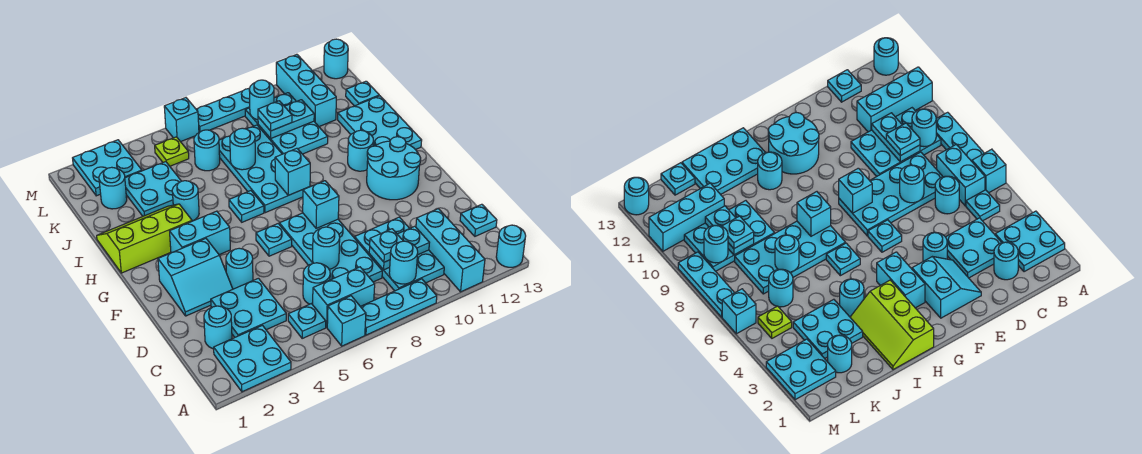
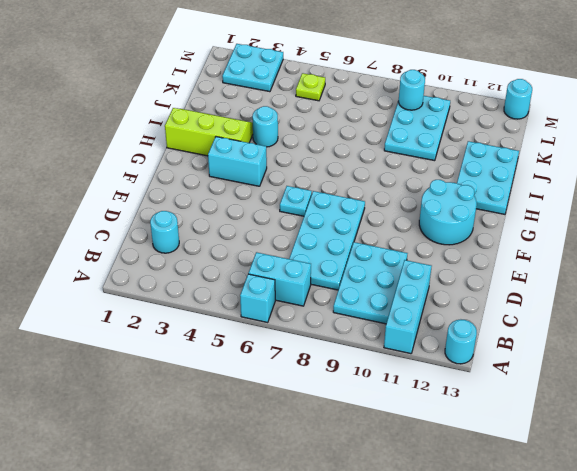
none -> cyan plate A2:B3 level 1
none -> cyan plate A7:A9 level 1
none -> cyan plate B5 level 1
none -> cyan plate C3:D4 level 1

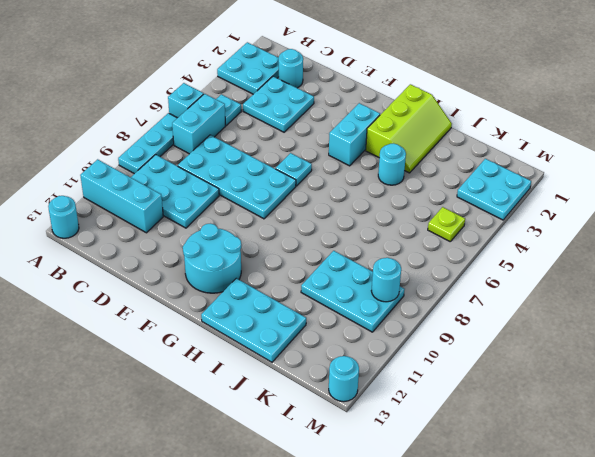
none -> cyan round brick C6 level 1
none -> cyan plate C13 level 1
none -> cyan slope E2:F3 level 1 top F
none -> cyan round brick E4 level 1

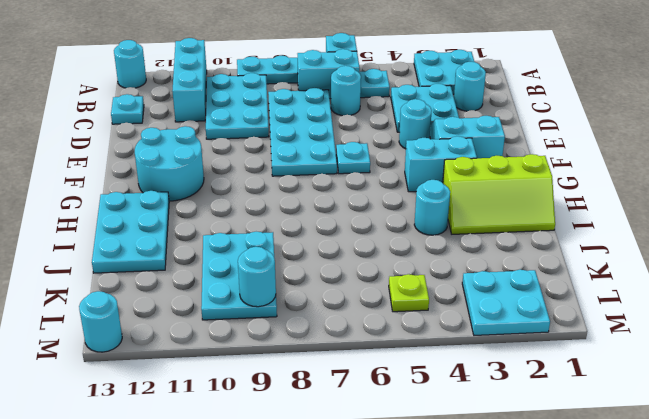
none -> cyan plate H6 level 1
none -> cyan plate H7:K8 level 1
none -> cyan round brick H11 level 1
none -> cyan plate J3:K4 level 1

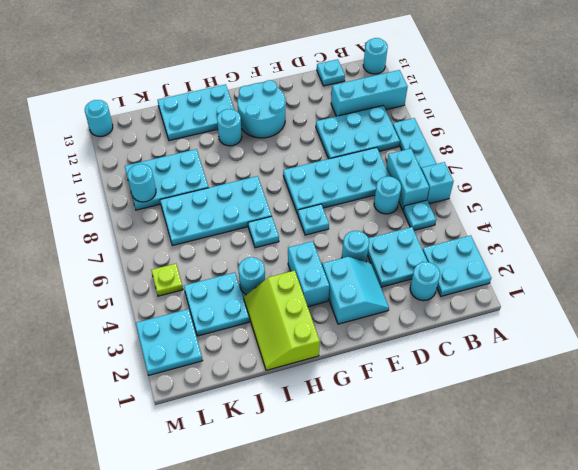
none -> cyan round brick K2 level 1
none -> cyan round brick K6 level 1
none -> cyan brick K11:M11 level 1
none -> cyan plate K13 level 1

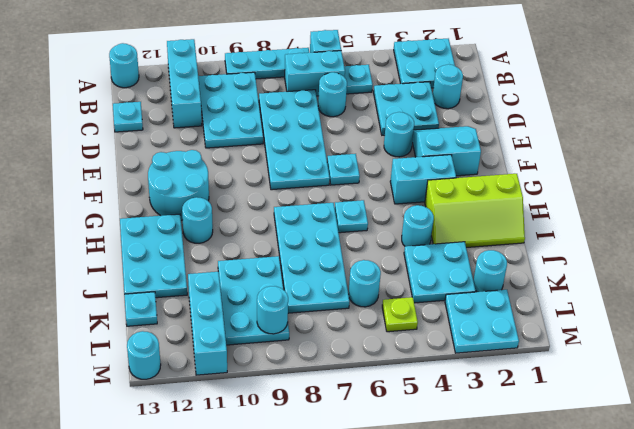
none -> cyan brick M6 level 1
none -> cyan plate M7:M9 level 1
none -> cyan round brick B9 level 2
none -> cyan plate C9:C10 level 2

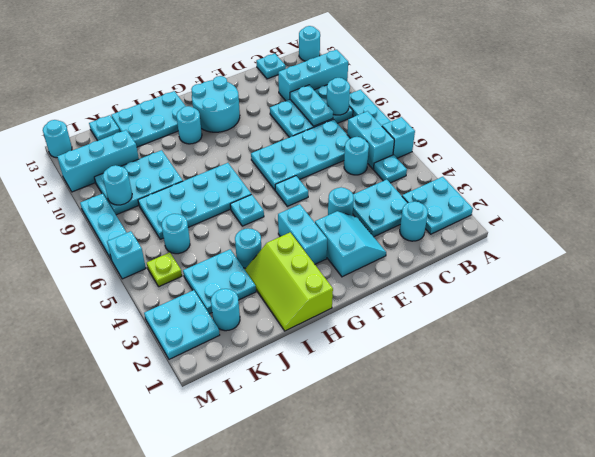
none -> cyan round brick D7 level 2
none -> cyan brick F8 level 2
none -> cyan brick H8 level 2
none -> cyan round brick J7 level 2

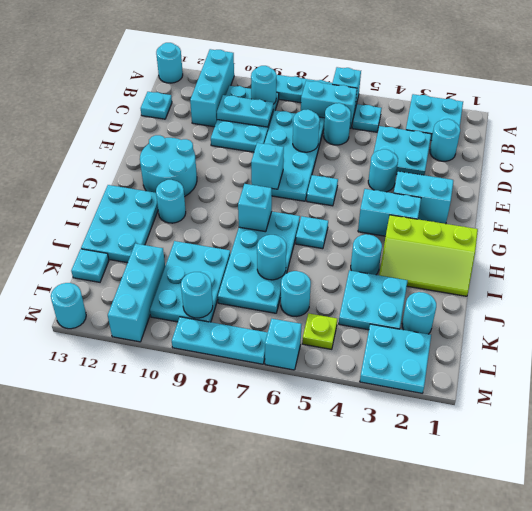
none -> cyan plate K9:K10 level 2
none -> cyan plate C9 level 3
none -> cyan plate K9 level 3

